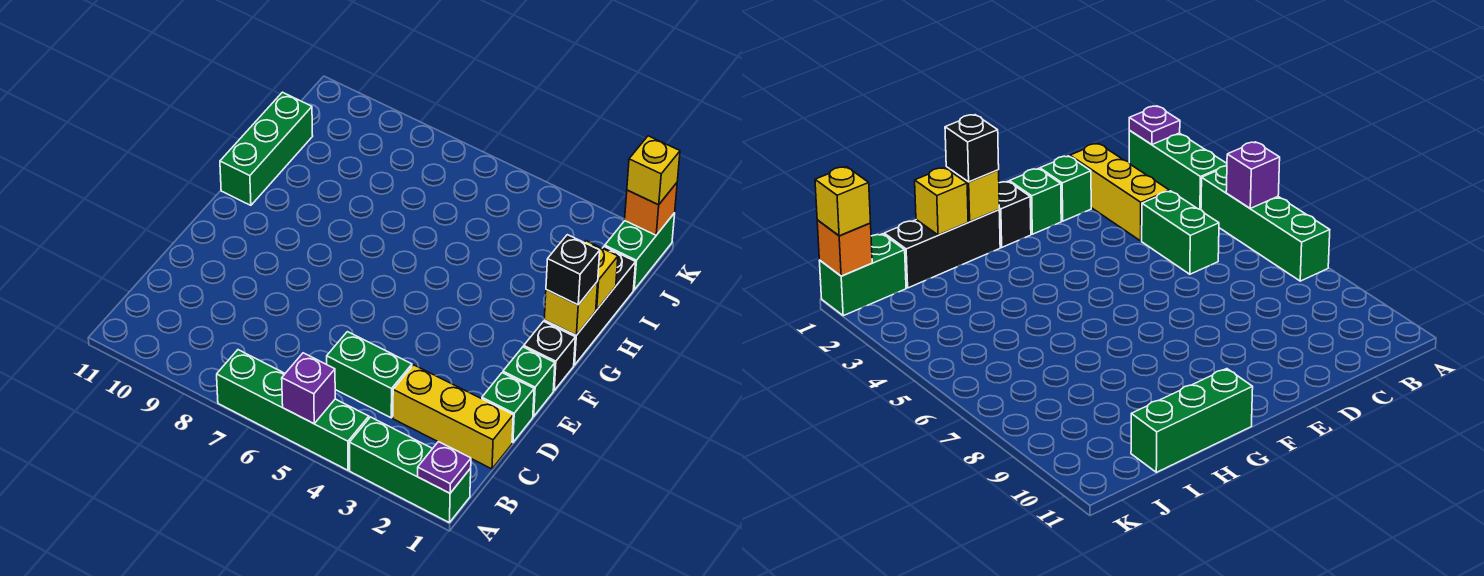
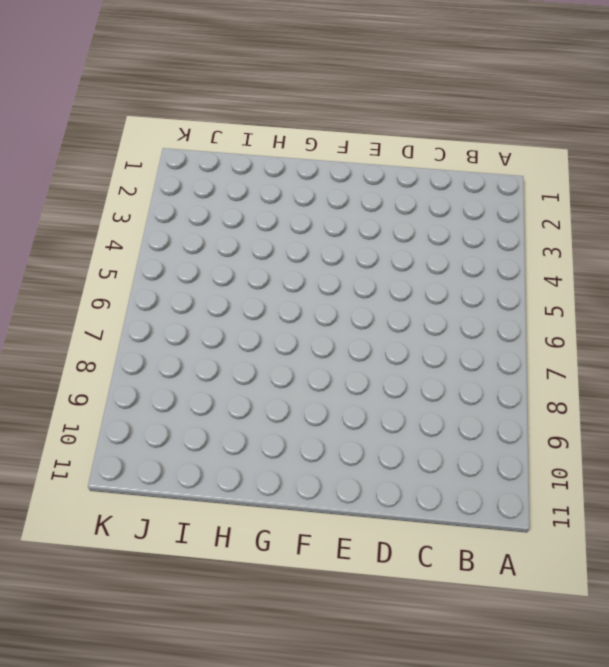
none -> green brick A1:A3 level 1
none -> green brick A4:A7 level 1
none -> yellow brick C1:C3 level 1

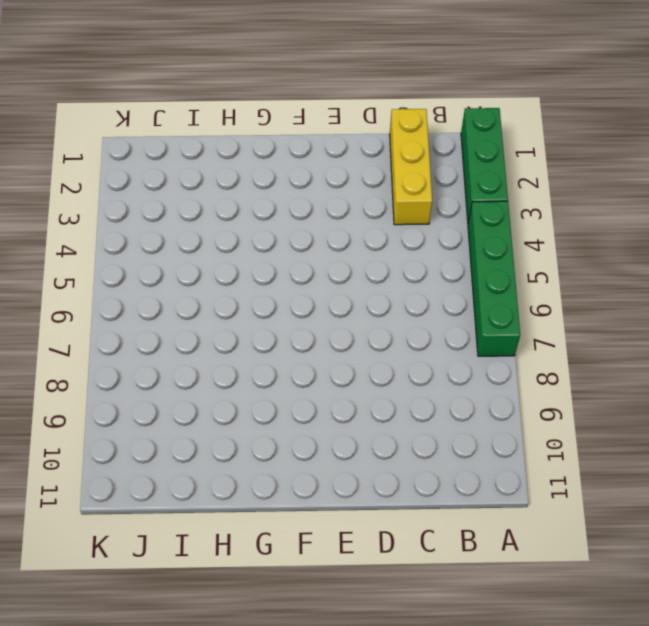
none -> green brick C4:C5 level 1
none -> green brick D1 level 1
none -> green brick E1 level 1

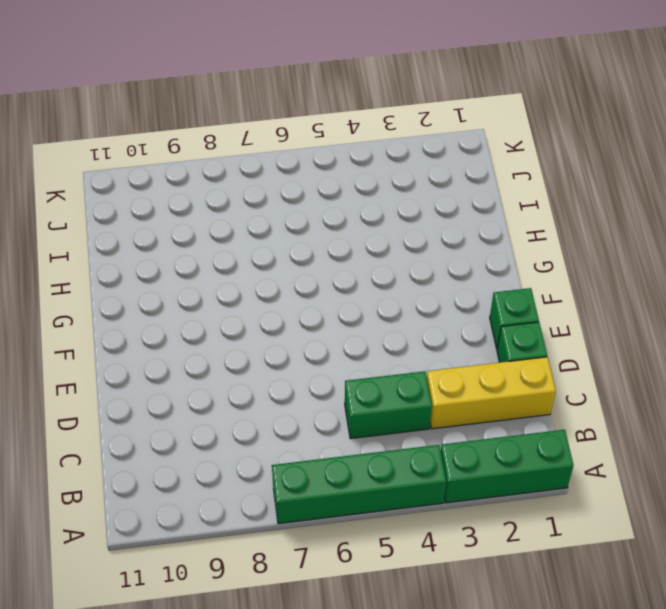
none -> black brick F1 level 1
none -> black brick G1:I1 level 1
none -> green brick G11:I11 level 1

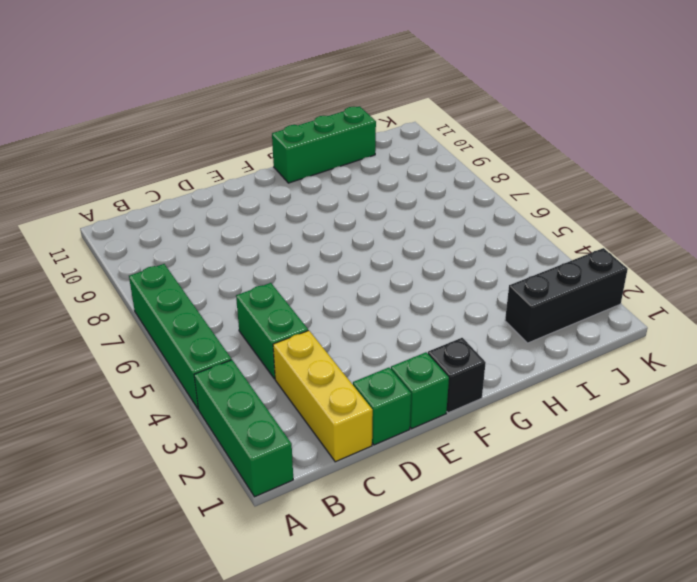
black brick I2:K2 level 1 -> black brick G1:I1 level 1
none -> green brick J1:K1 level 1
none -> purple plate A1 level 2
none -> purple brick A5 level 2

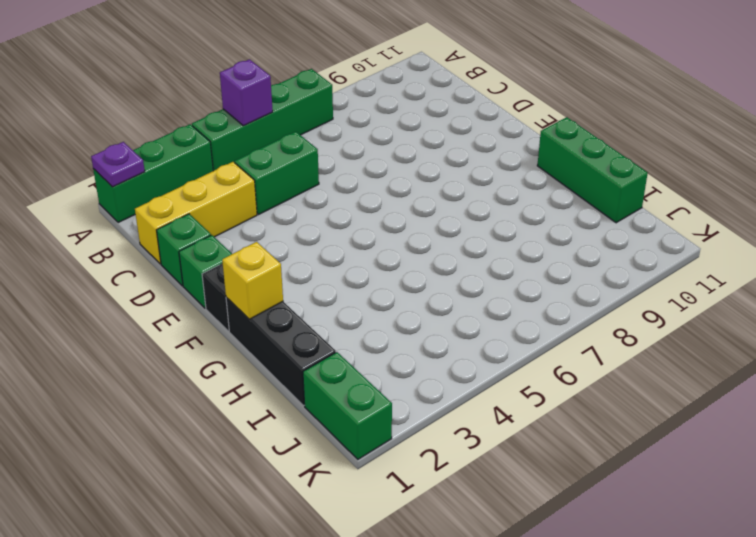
none -> yellow brick H1 level 2
none -> orange brick K1 level 2
none -> black brick G1 level 3

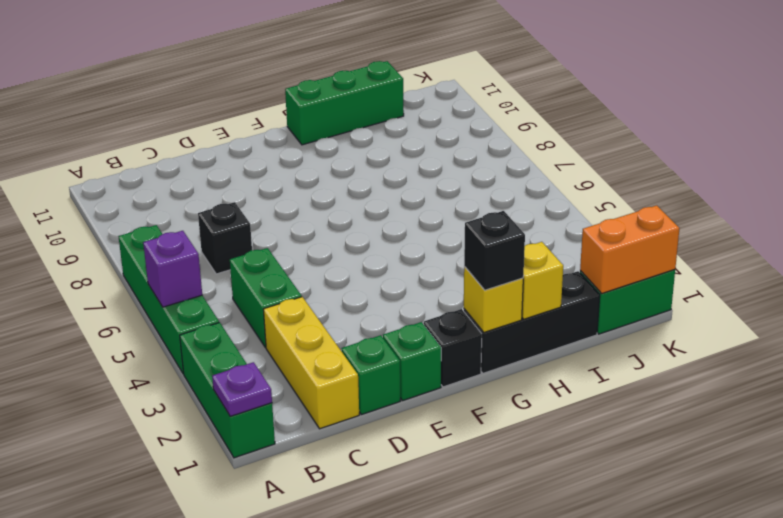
black brick C7 level 1 -> none
orange brick J1:K1 level 2 -> orange brick K1 level 2
none -> yellow brick K1 level 3

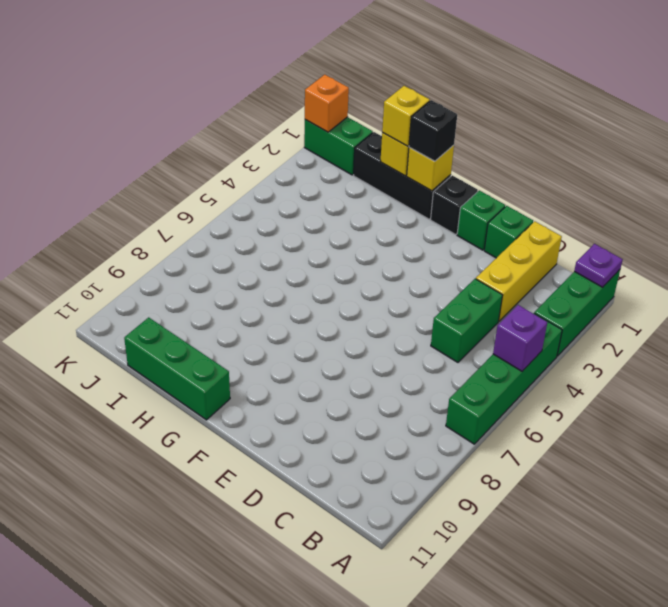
yellow brick H1 level 3 -> yellow brick K1 level 3

